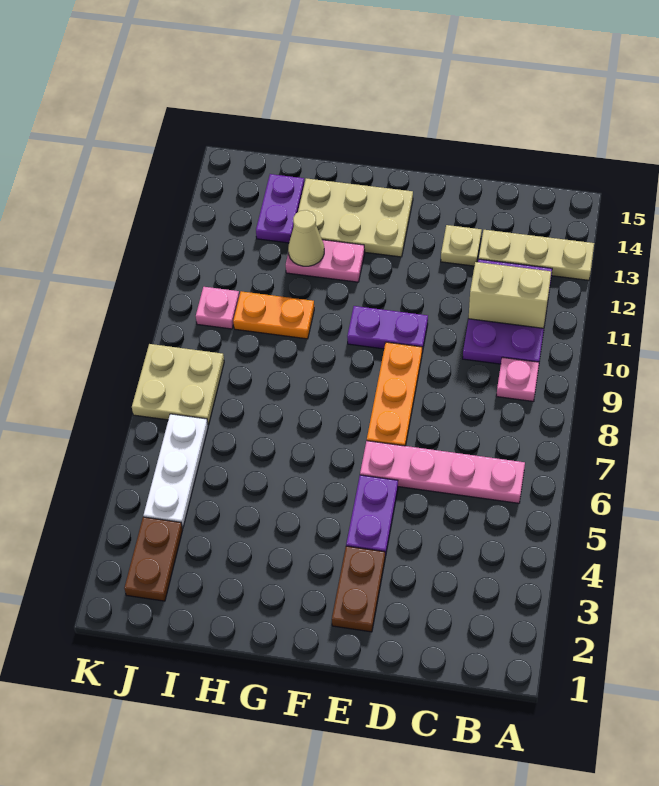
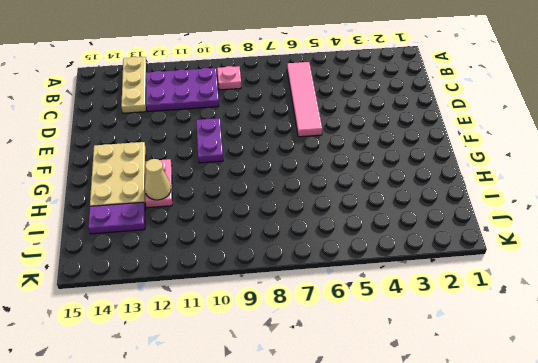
pink tile B6:E6 level 1 -> pink plate B6:E6 level 1
none -> tan plate D13 level 1
none -> brown plate E2:E3 level 1
none -> purple plate E4:E5 level 1

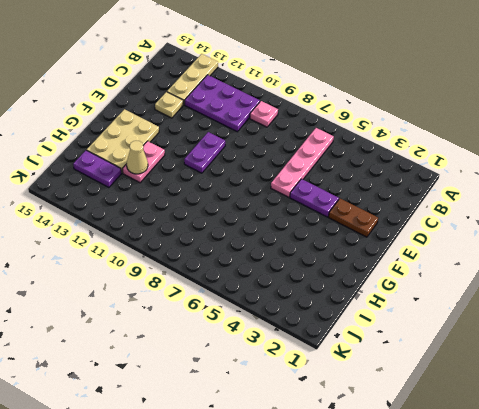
none -> orange plate E7:E9 level 1
none -> orange plate H10:I10 level 1
none -> brown plate J2:J3 level 1

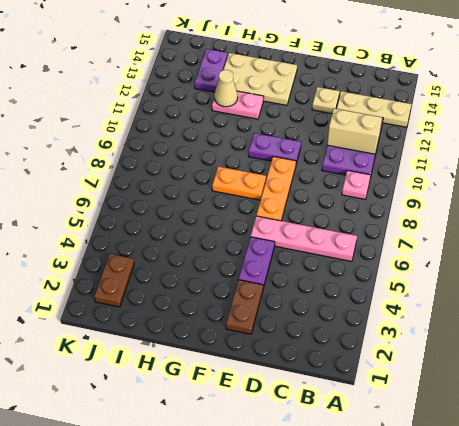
orange plate F8:G8 level 1 -> orange plate H10:I10 level 1
none -> white plate J4:J6 level 1
none -> tan plate J7:K8 level 1
none -> pink plate J10 level 1

